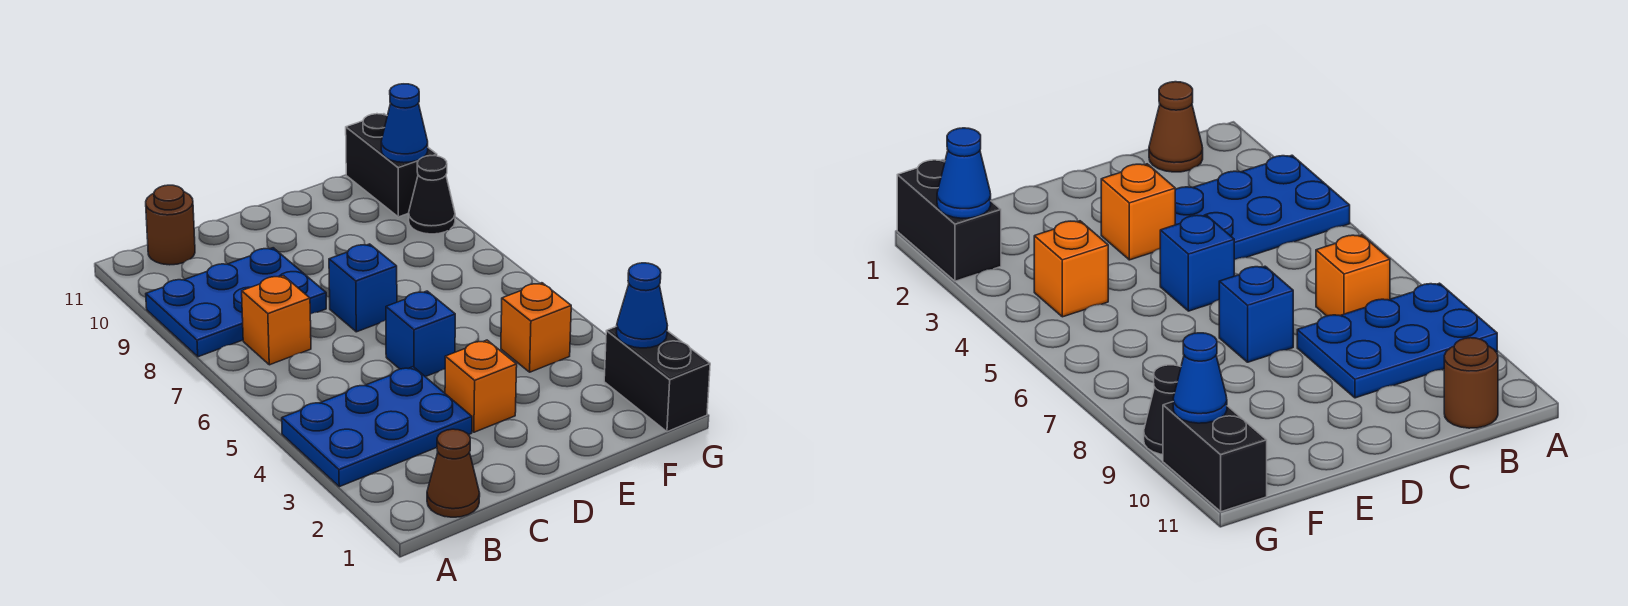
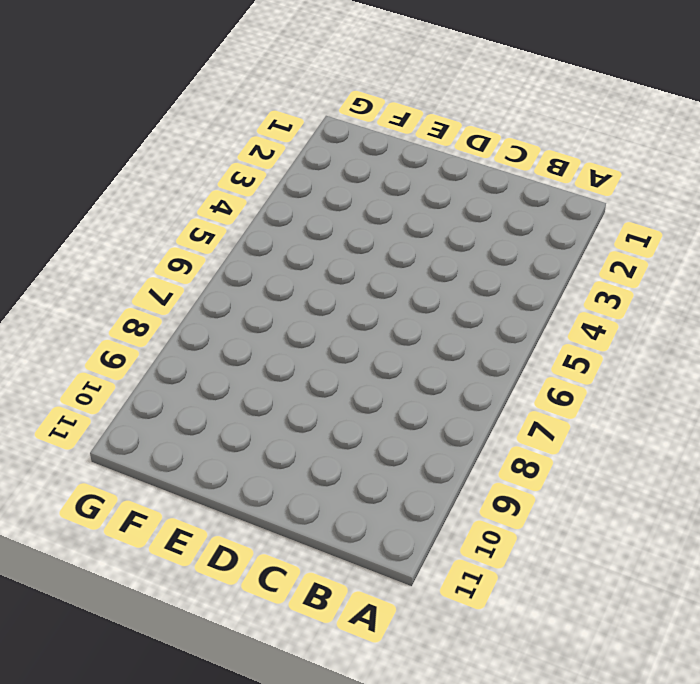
none -> blue plate A3:C4 level 1
none -> blue plate A8:C9 level 1
none -> brown cone B1 level 1

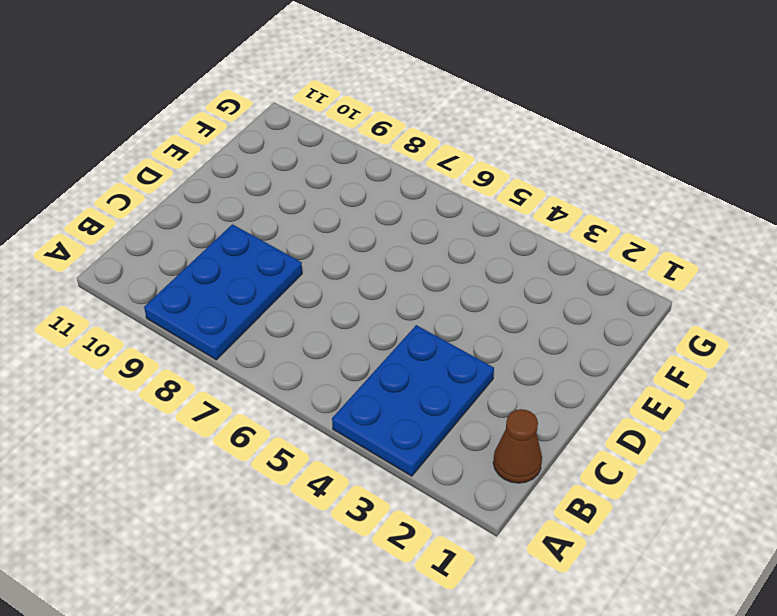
none -> orange brick B7 level 1
none -> brown round brick B11 level 1
none -> orange brick D3 level 1

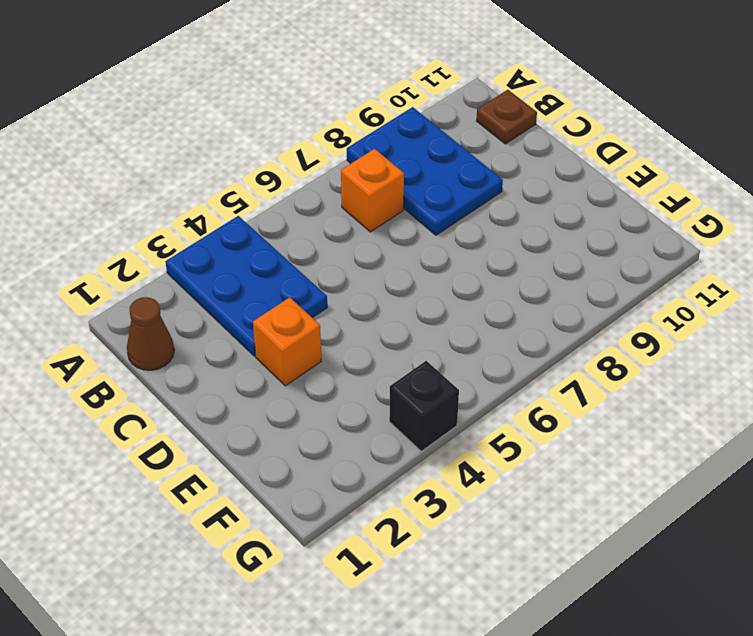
brown plate B11 level 1 -> brown round brick B11 level 1
black brick G4 level 1 -> none
none -> blue brick D5 level 1
none -> blue brick D7 level 1
none -> orange brick F4 level 1

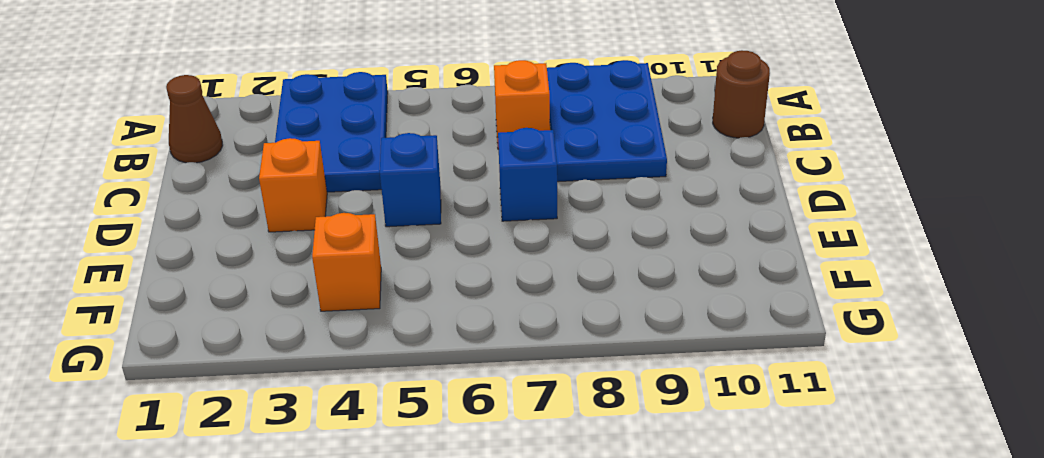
none -> black brick G1:G2 level 1
none -> black cone G9 level 1
none -> black brick G10:G11 level 1

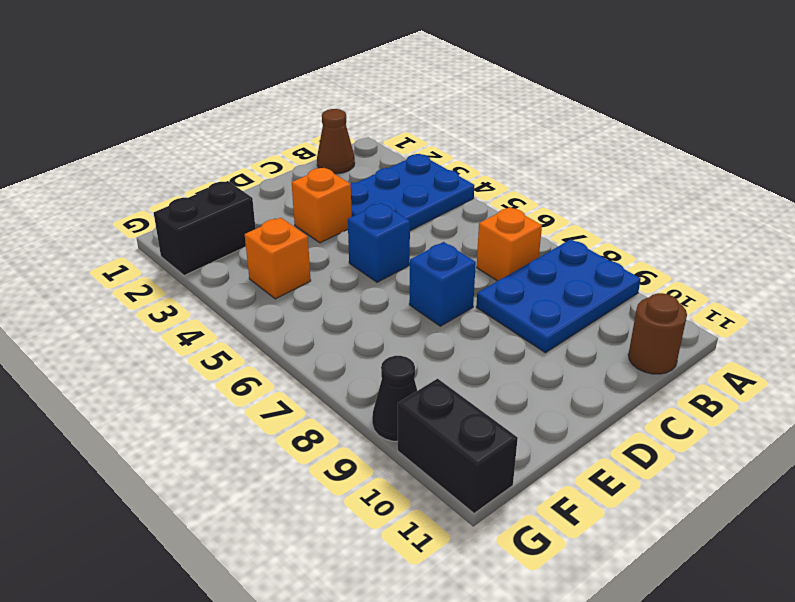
black brick F2:G2 level 1 -> black brick G1:G2 level 1
none -> blue cone G2 level 2
none -> blue cone G10 level 2

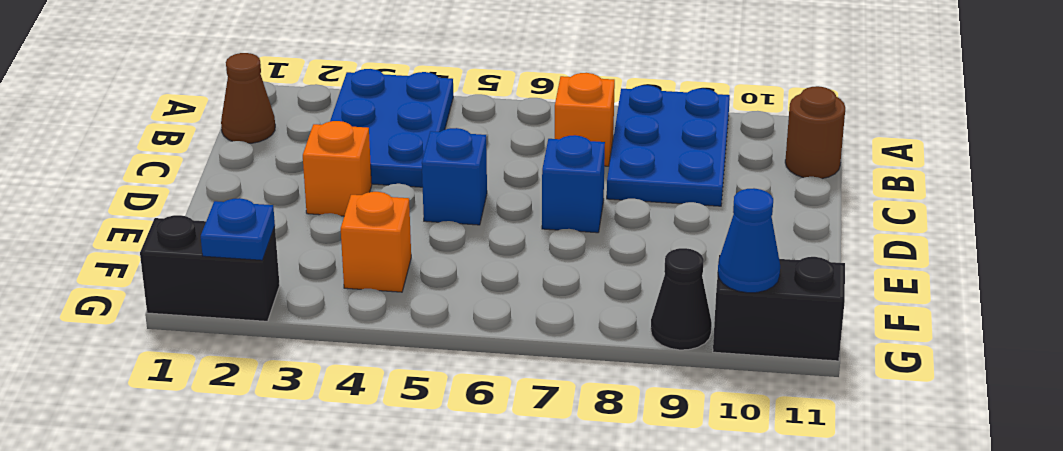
blue plate G2 level 2 -> blue cone G2 level 2

